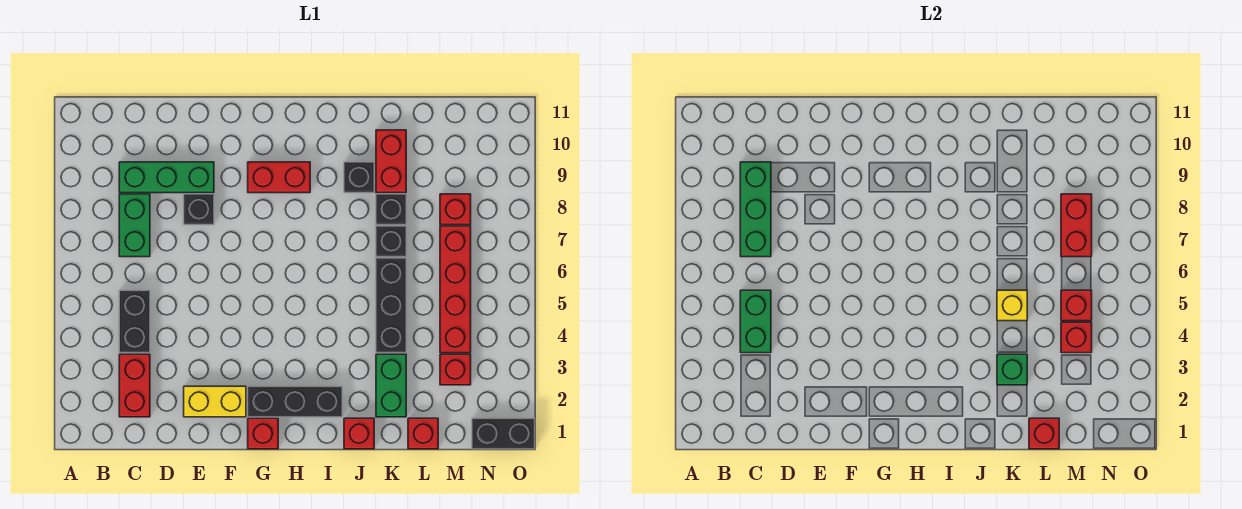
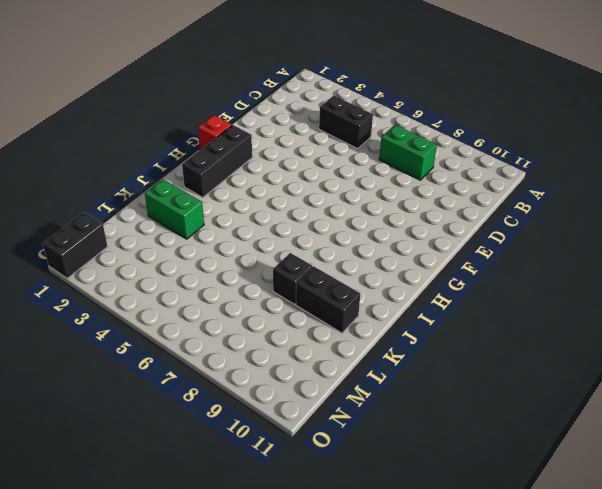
black brick K9:K10 level 1 -> red brick K9:K10 level 1
none -> red brick C2:C3 level 1
none -> green brick C9:E9 level 1
none -> yellow brick E2:F2 level 1

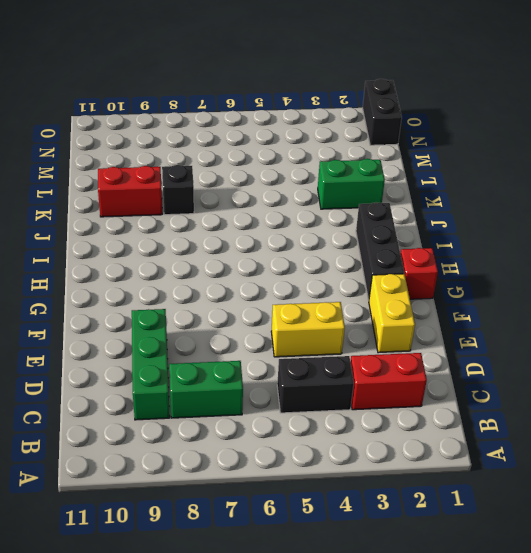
yellow brick E4:E5 level 1 -> none
none -> black brick E8 level 1
none -> red brick G9:H9 level 1
none -> red brick J1 level 1

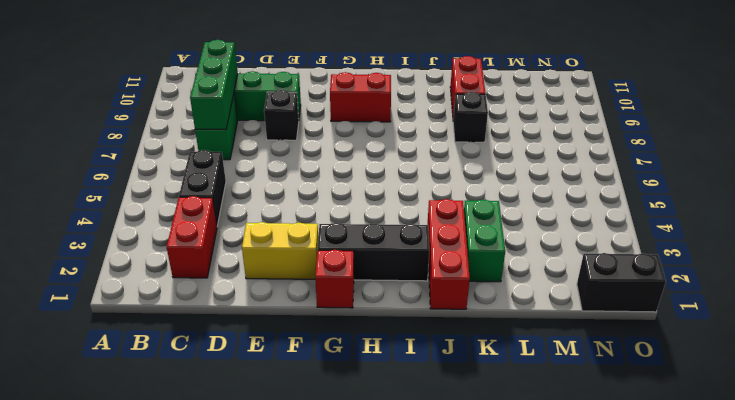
red brick J1:J3 level 1 -> red brick J1 level 1
none -> black brick J9 level 1
none -> black brick K4:K6 level 1
none -> black brick K7 level 1

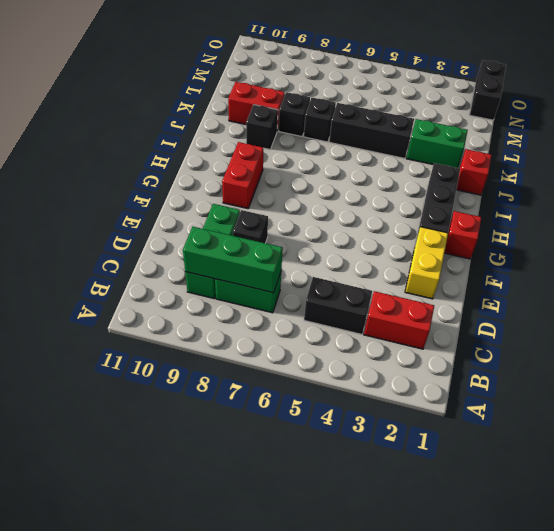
none -> red brick L1 level 1
none -> red brick M3 level 1
none -> red brick M4:M7 level 1

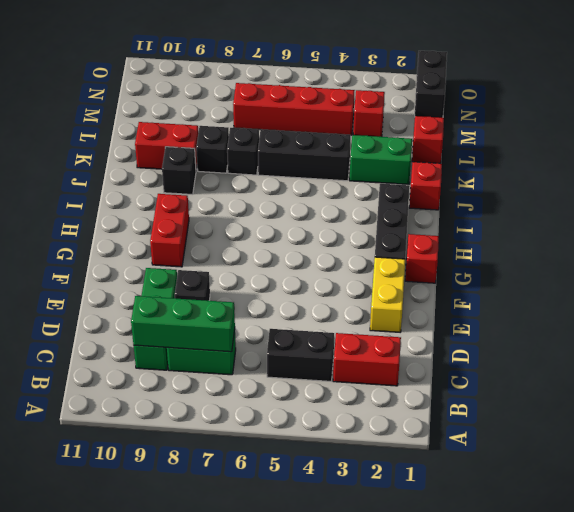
none -> red brick M8 level 1
none -> green brick C4:C5 level 2
none -> green brick K3 level 2

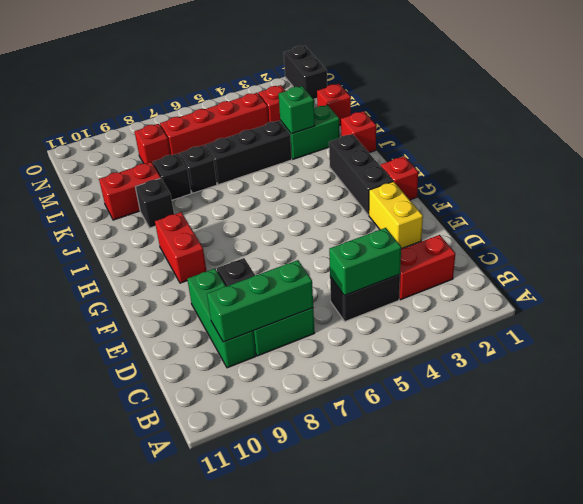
none -> yellow brick K5 level 2
none -> red brick L1 level 2
none -> red brick M4 level 2

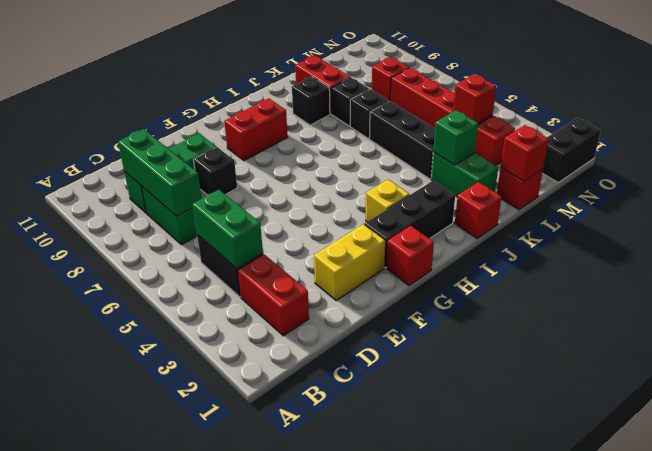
yellow brick H3 level 1 -> yellow brick K5 level 2
none -> red brick M5 level 2
none -> red brick M7:M8 level 2

